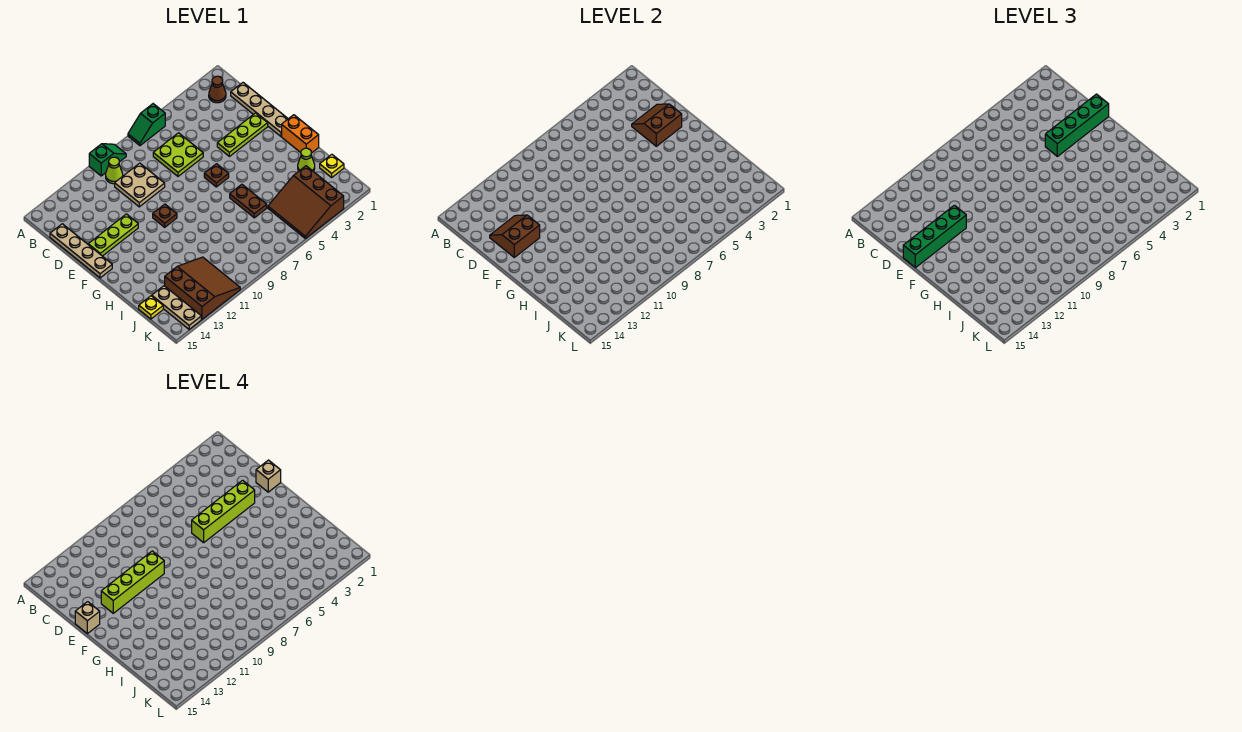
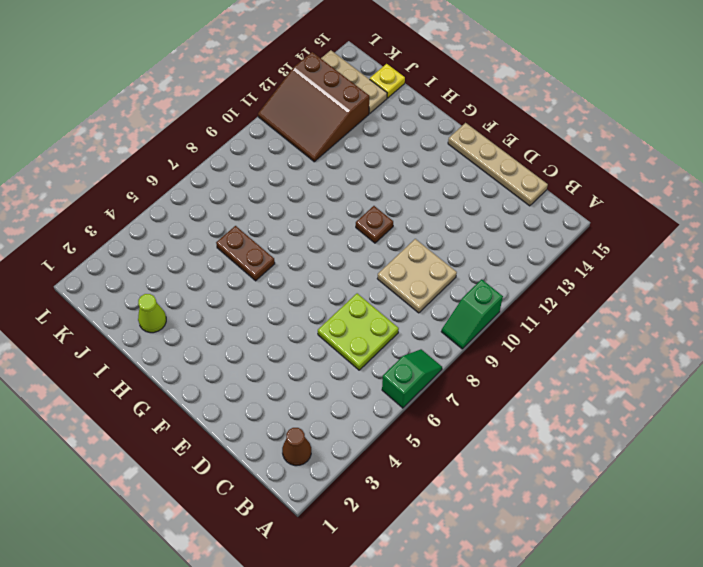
none -> lime cone B10 level 1
none -> tan plate C1:F1 level 1
none -> lime plate E2:E4 level 1

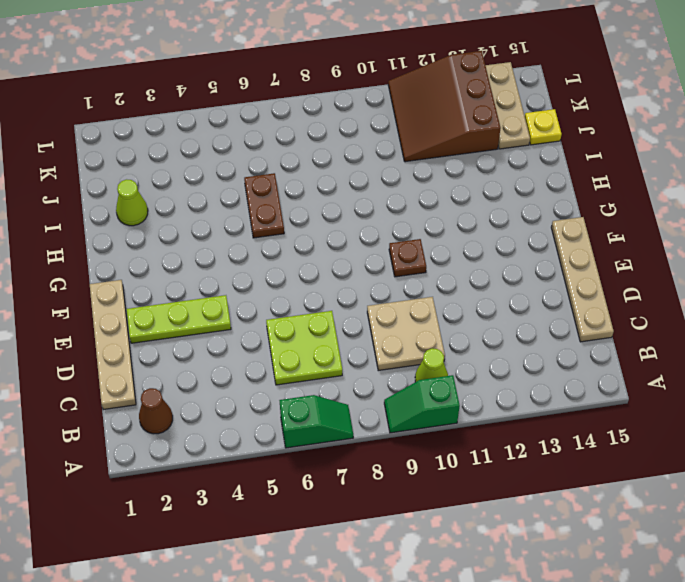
none -> lime plate E12:E14 level 1
none -> brown plate F6 level 1
none -> orange brick G1:H1 level 1

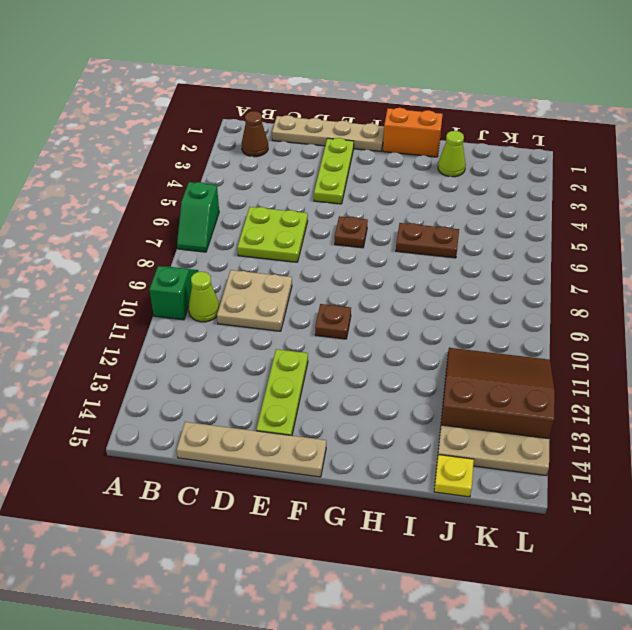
none -> yellow plate J1 level 1
none -> brown slope J3:L5 level 1 top 3
none -> brown slope D2:E3 level 2 top E

